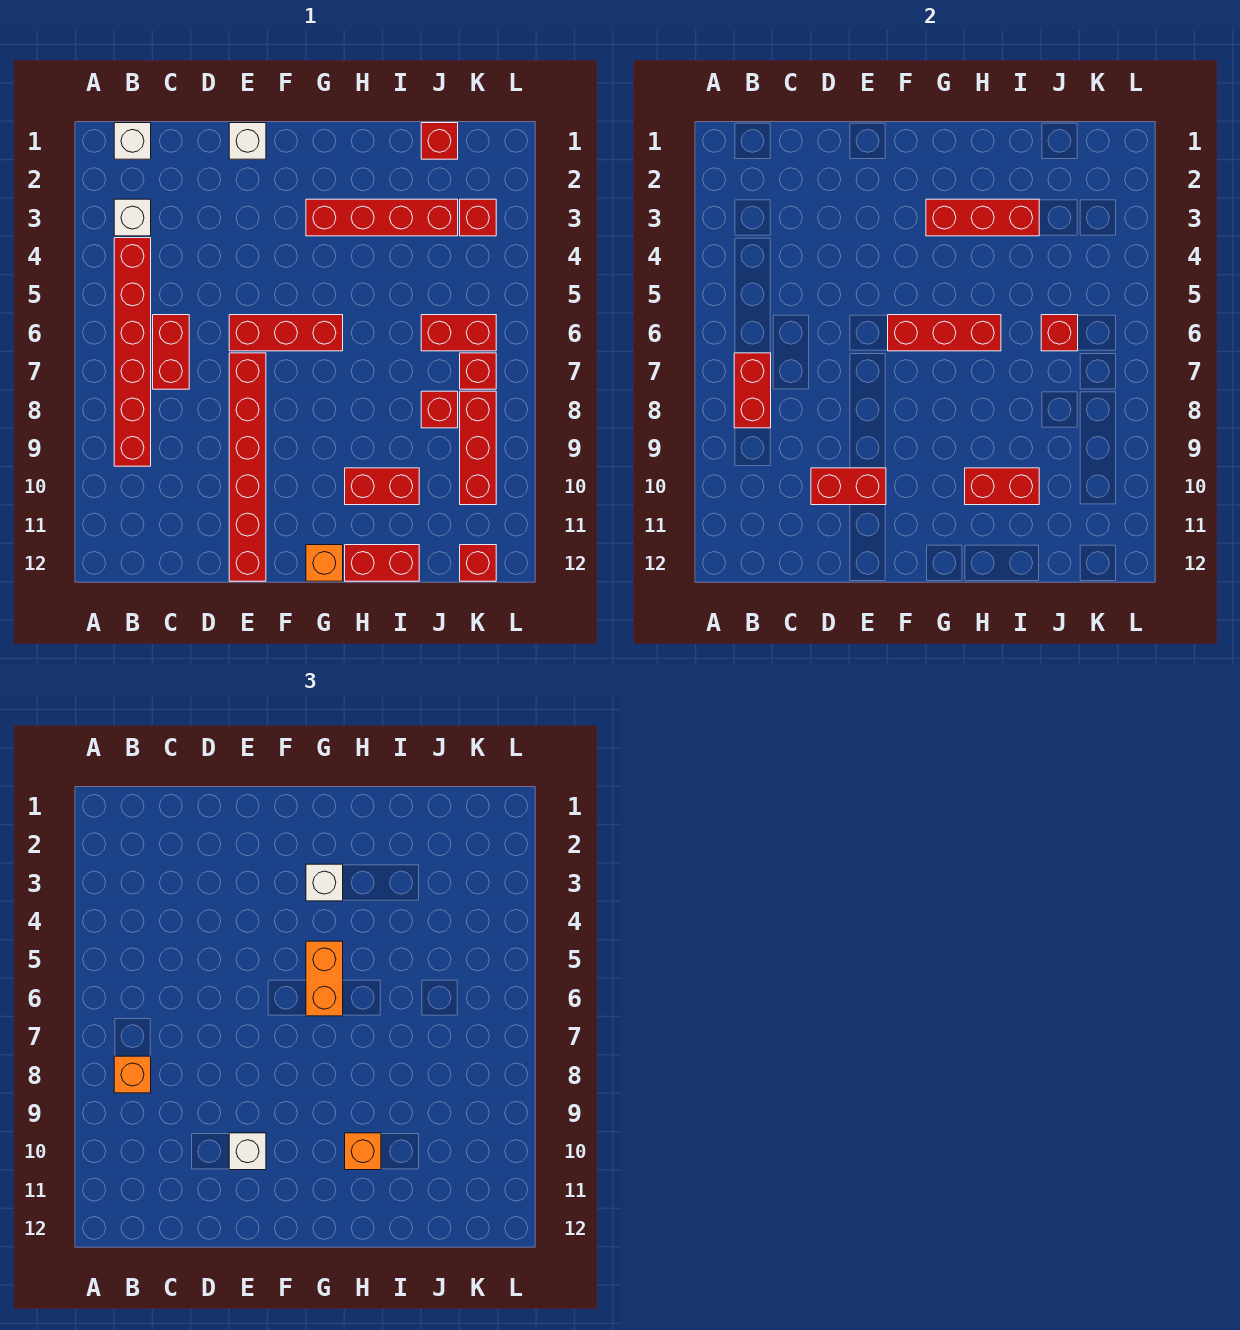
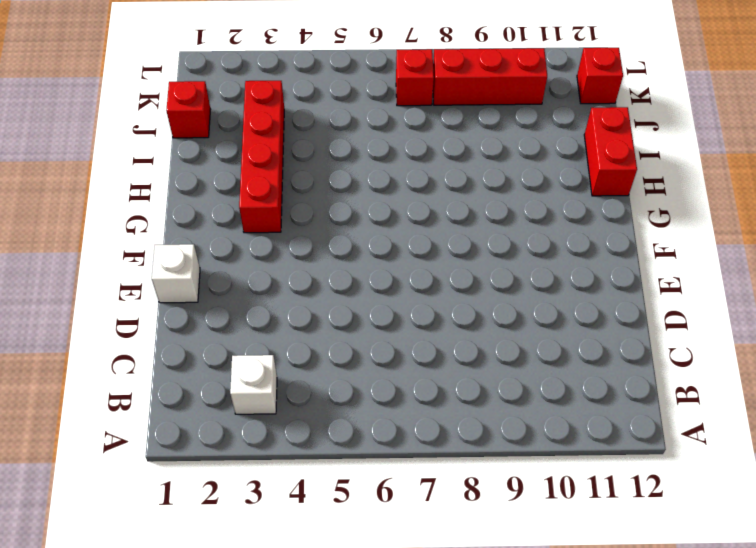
none -> white brick B1 level 1
none -> red brick B4:B9 level 1
none -> red brick C6:C7 level 1

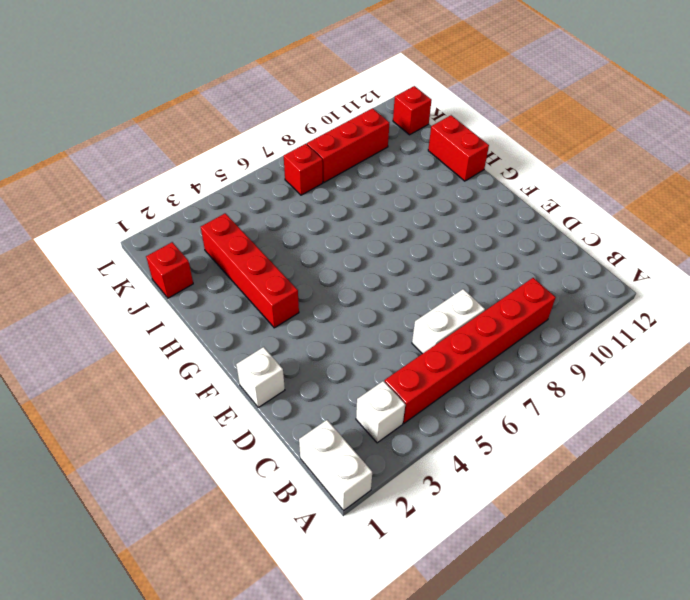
white brick A1:B1 level 1 -> white brick B1 level 1
white brick C6:C7 level 1 -> red brick C6:C7 level 1
none -> red brick E6:G6 level 1
none -> red brick E7:E12 level 1
none -> orange brick G12 level 1

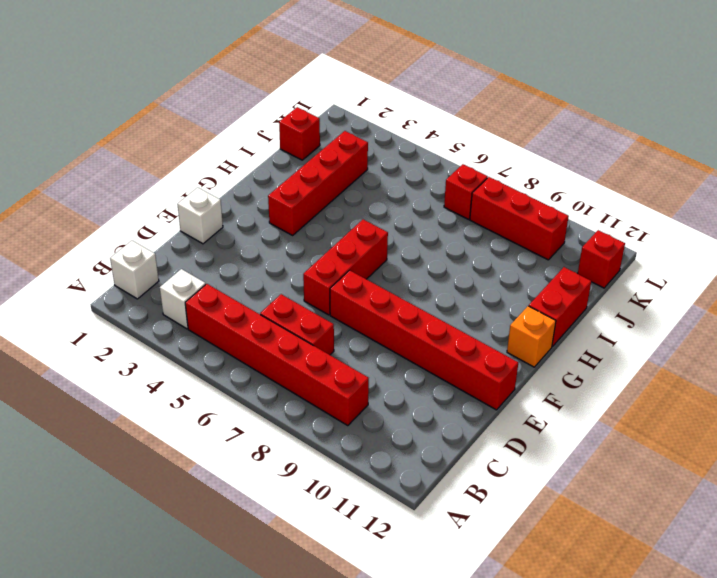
none -> red brick H10:I10 level 1
none -> red brick J6:K6 level 1
none -> red brick J8 level 1

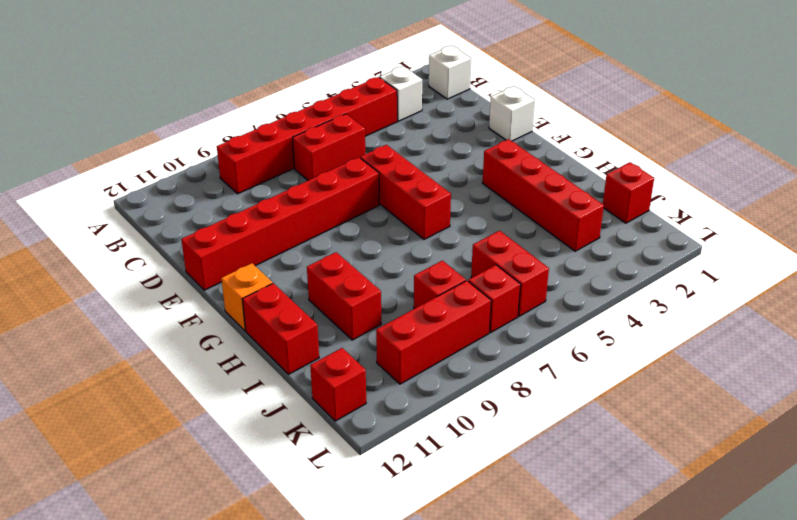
none -> red brick K3 level 1
none -> red brick B7:B8 level 2
none -> red brick D10:E10 level 2

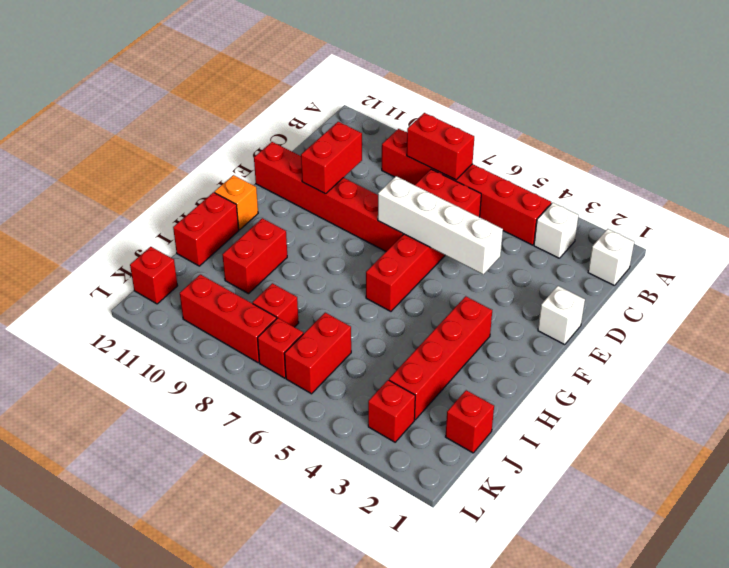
white brick E4:E7 level 2 -> none
none -> red brick F6:H6 level 2
none -> red brick G3:I3 level 2
none -> red brick H10:I10 level 2

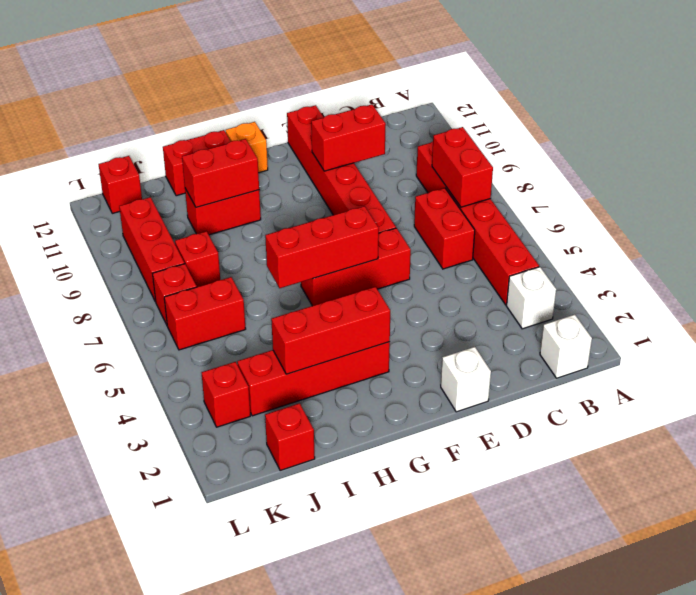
none -> red brick J6 level 2
none -> orange brick B8 level 3
none -> white brick E10 level 3

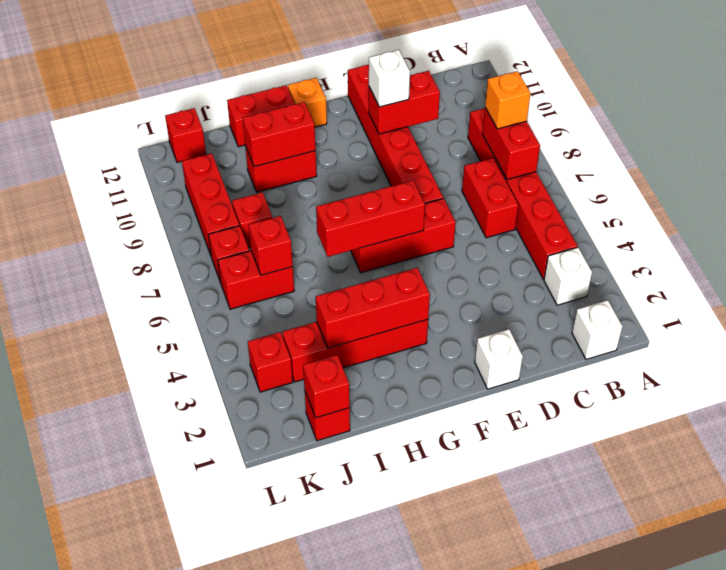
red brick J1 level 2 -> none
none -> white brick G3 level 3
none -> orange brick G5:G6 level 3
none -> orange brick H10 level 3

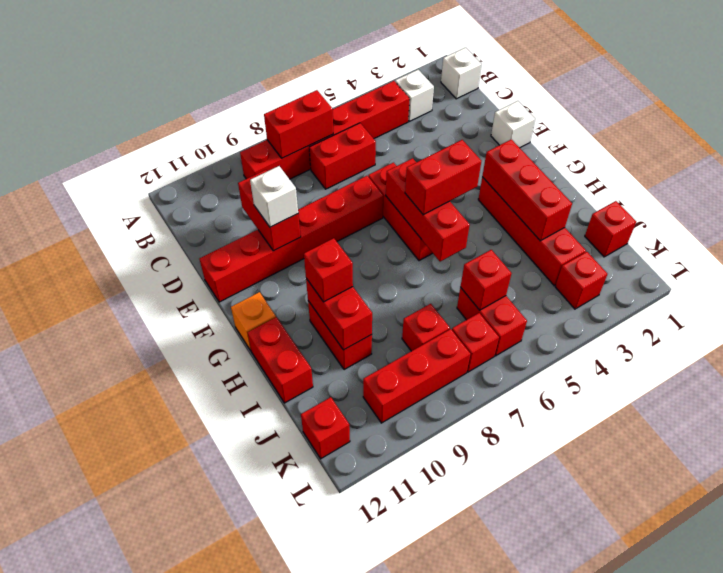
red brick G5:G6 level 3 -> orange brick G5:G6 level 3
red brick H10 level 3 -> orange brick H10 level 3
none -> orange brick B8 level 3
none -> white brick G3 level 3

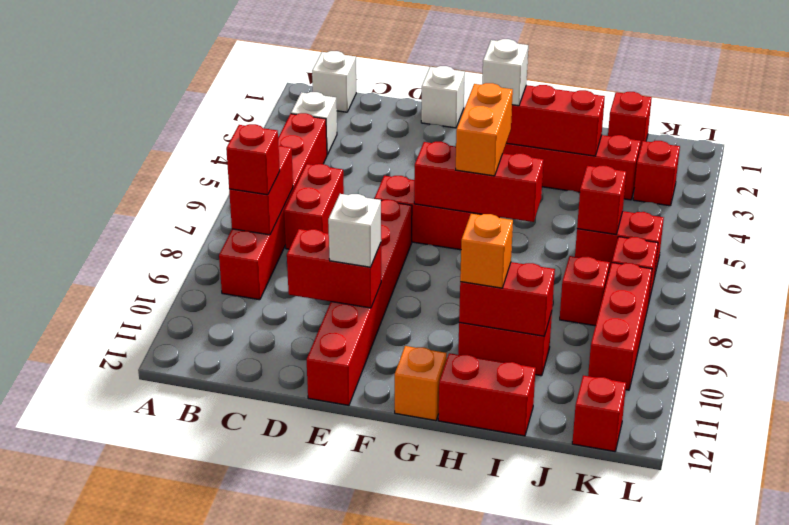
red brick B8 level 3 -> orange brick B8 level 3

